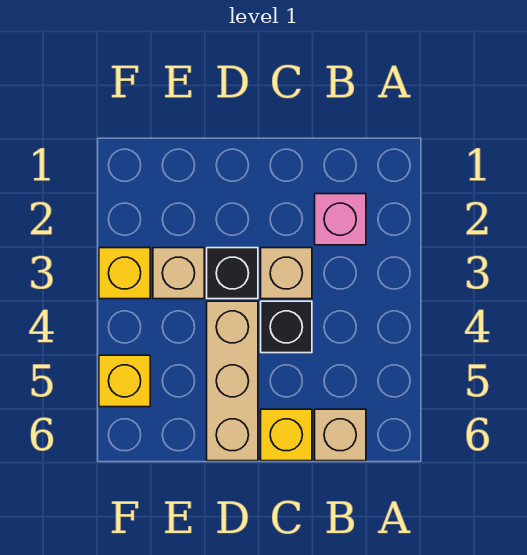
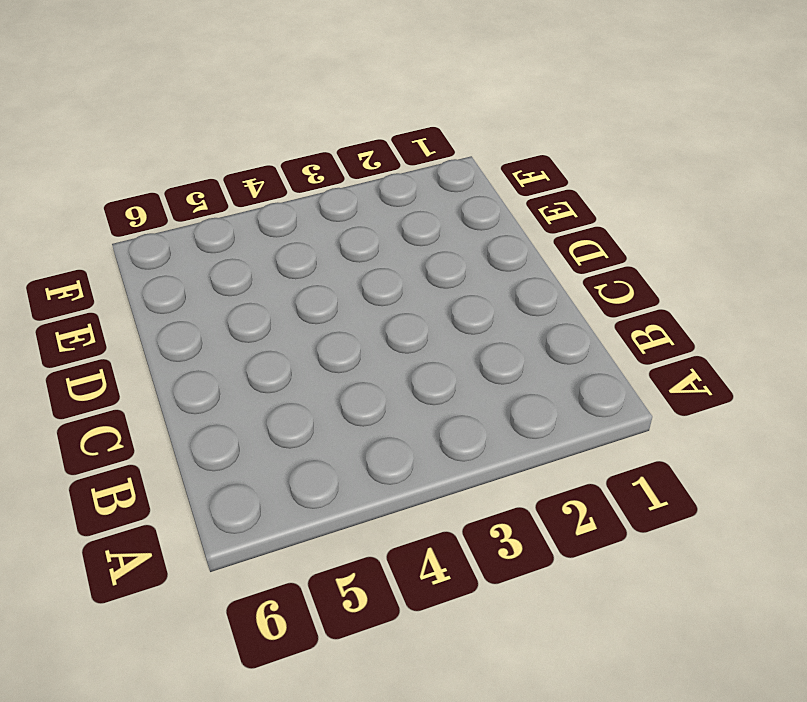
none -> pink brick B2 level 1
none -> tan brick B6 level 1

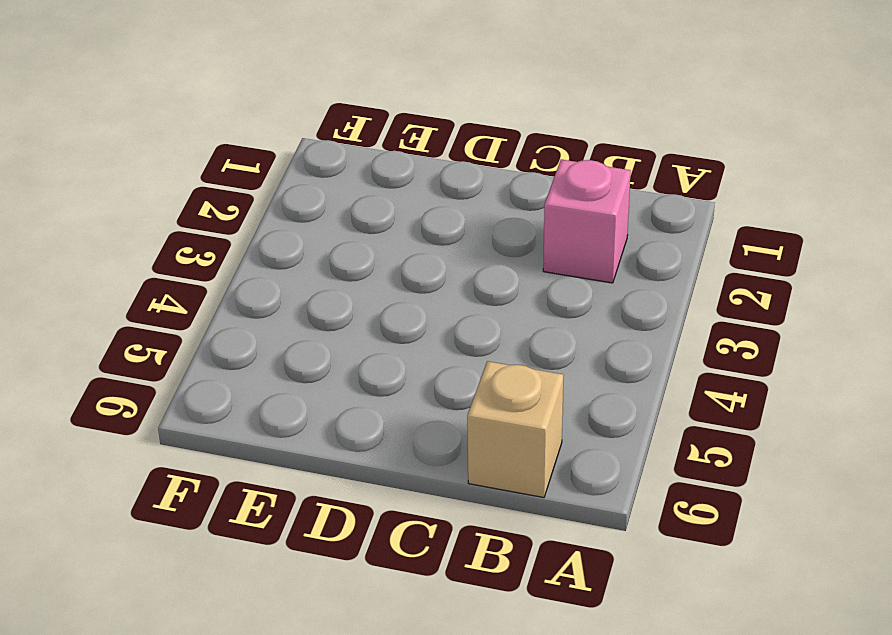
none -> tan brick C3 level 1
none -> black brick C4 level 1

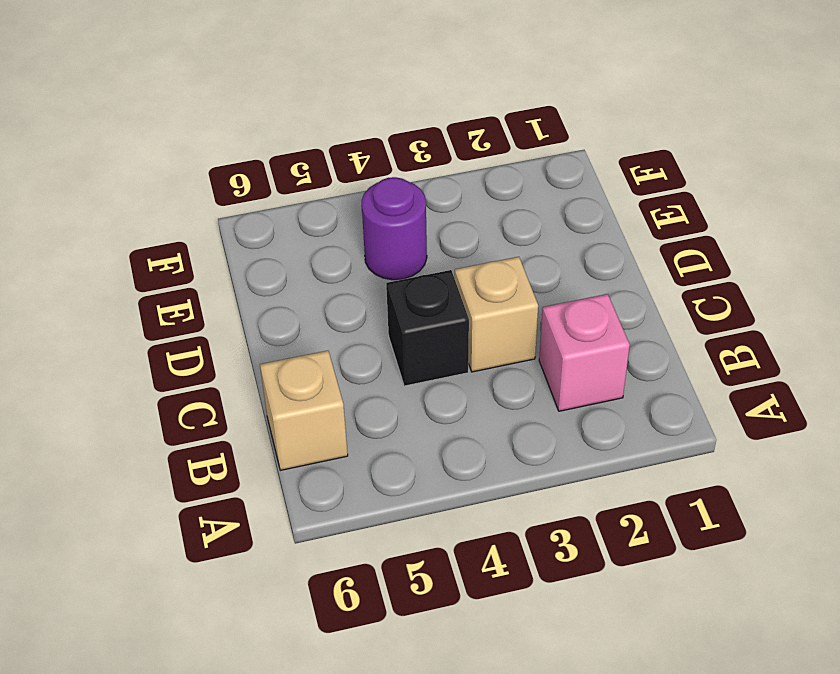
purple round brick E4 level 1 -> none
none -> yellow brick C6 level 1
none -> black brick D3 level 1

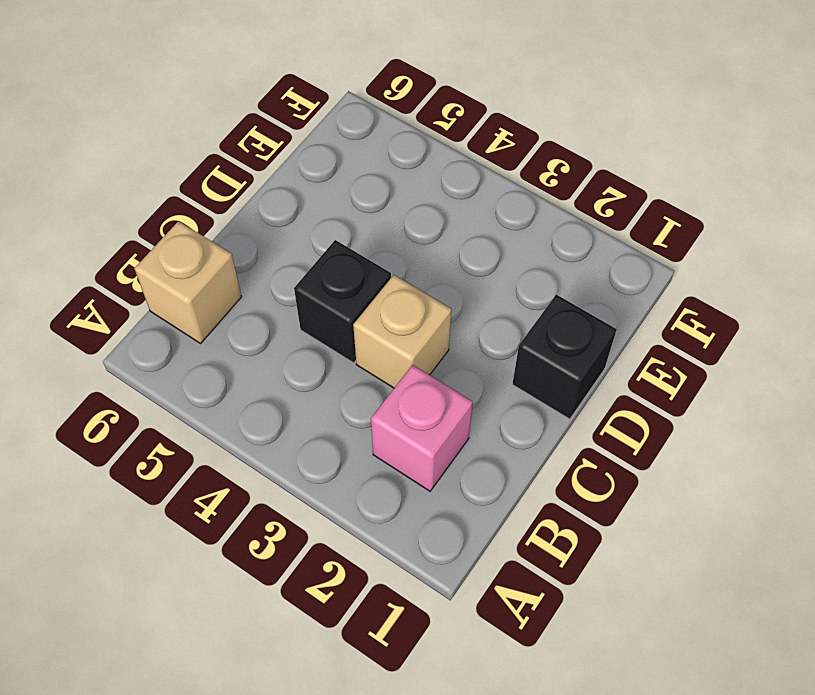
black brick D1 level 1 -> black brick D3 level 1
none -> yellow brick C6 level 1
none -> tan brick D4:D6 level 1

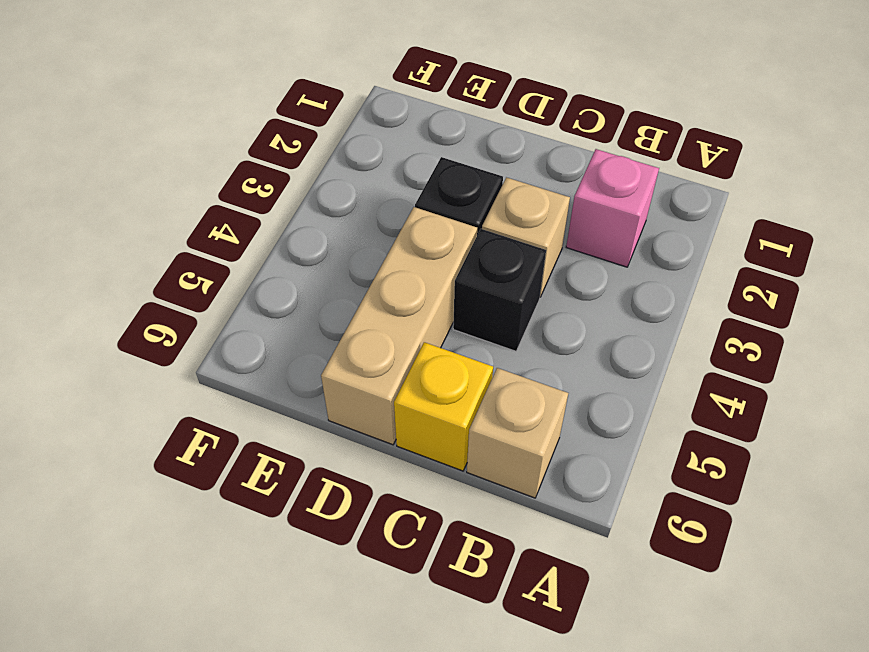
none -> tan brick E3 level 1
none -> yellow brick F3 level 1

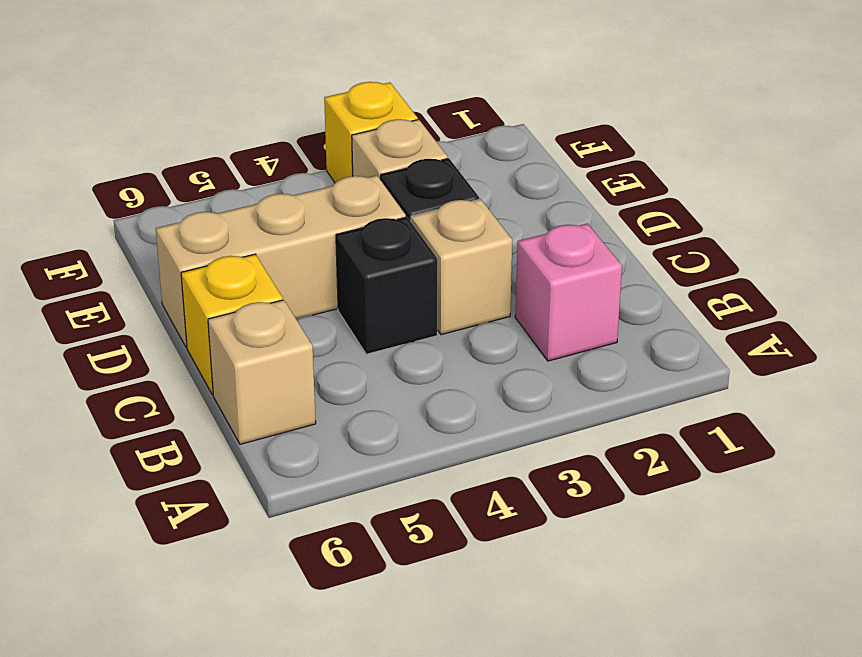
none -> yellow brick F5 level 1

